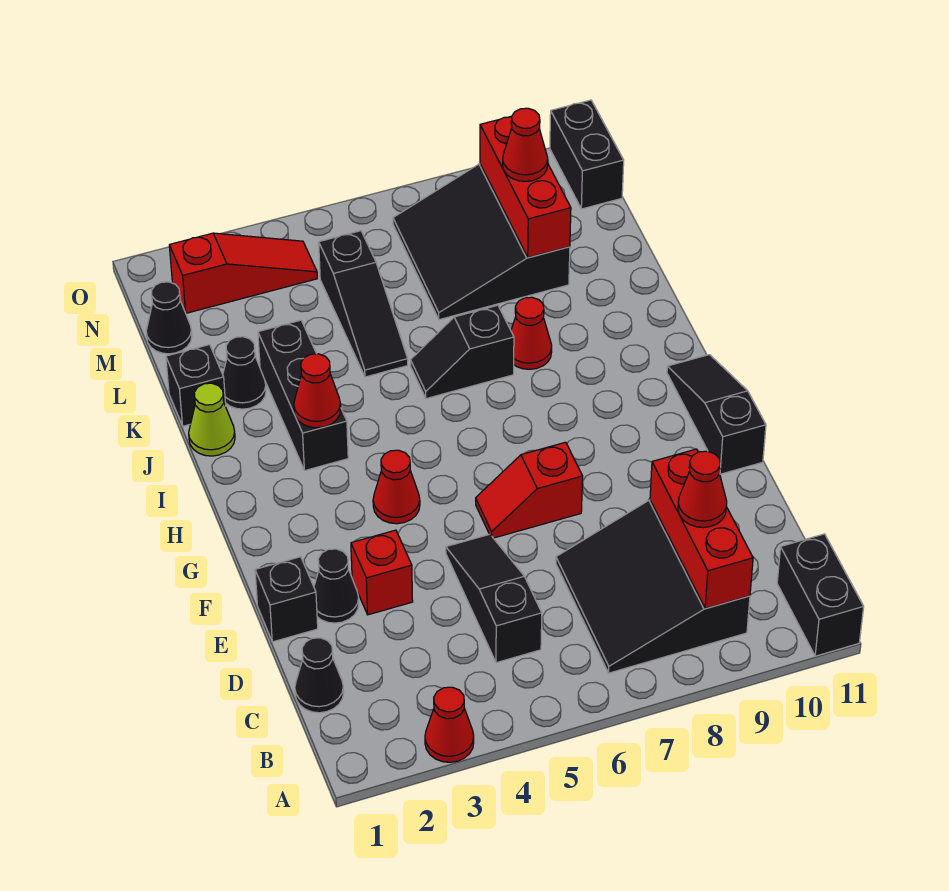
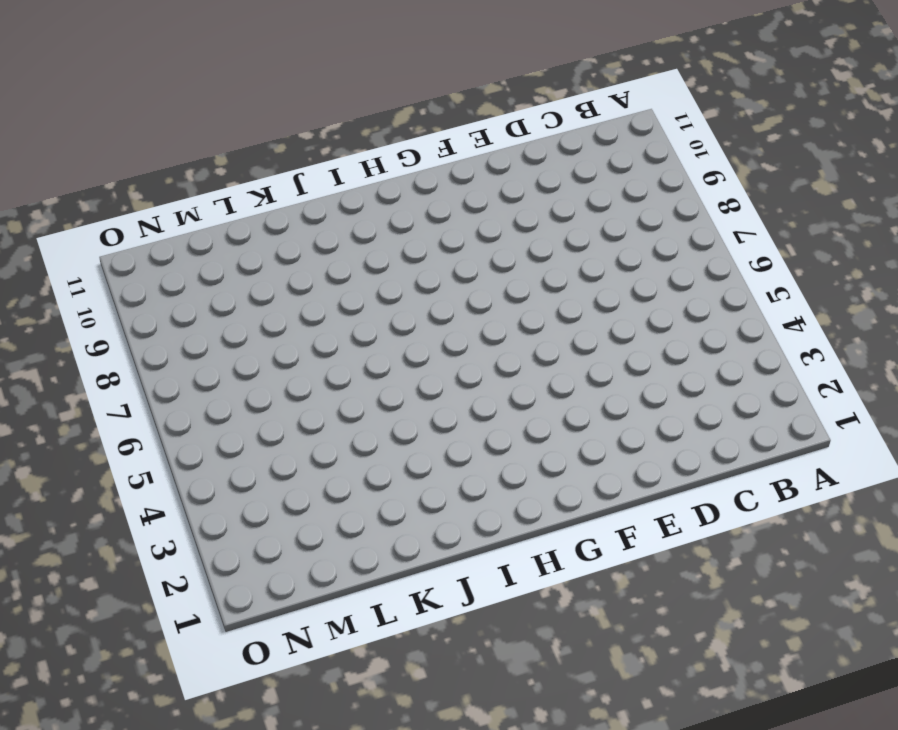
none -> red cone A3 level 1
none -> black brick A11:B11 level 1
none -> black slope B7:D9 level 1 top 9

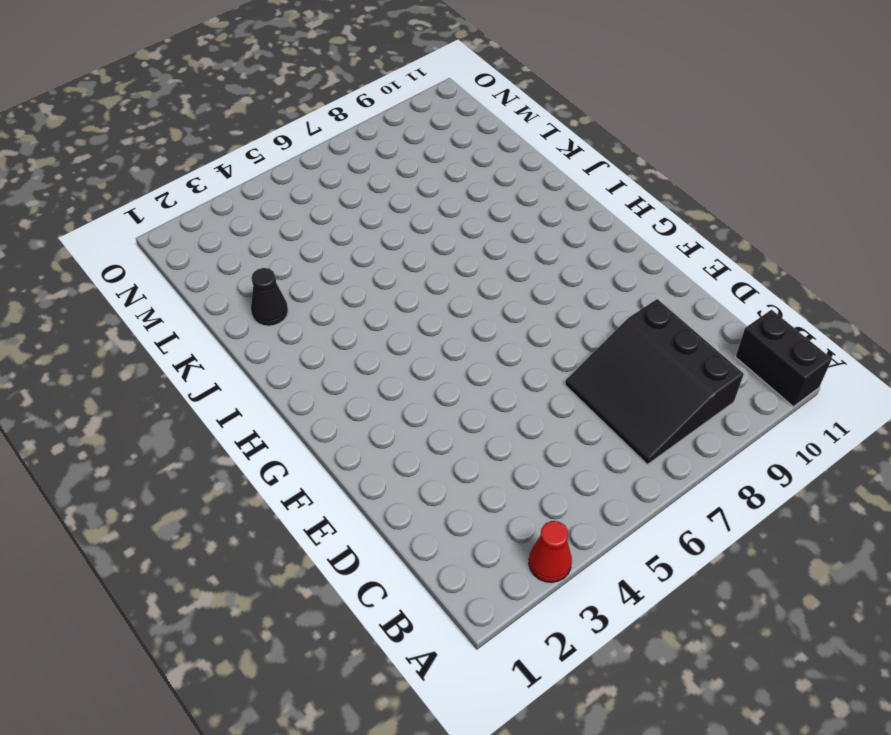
none -> black cone C1 level 1
none -> black slope C5:E5 level 1 top C
none -> black brick E1 level 1

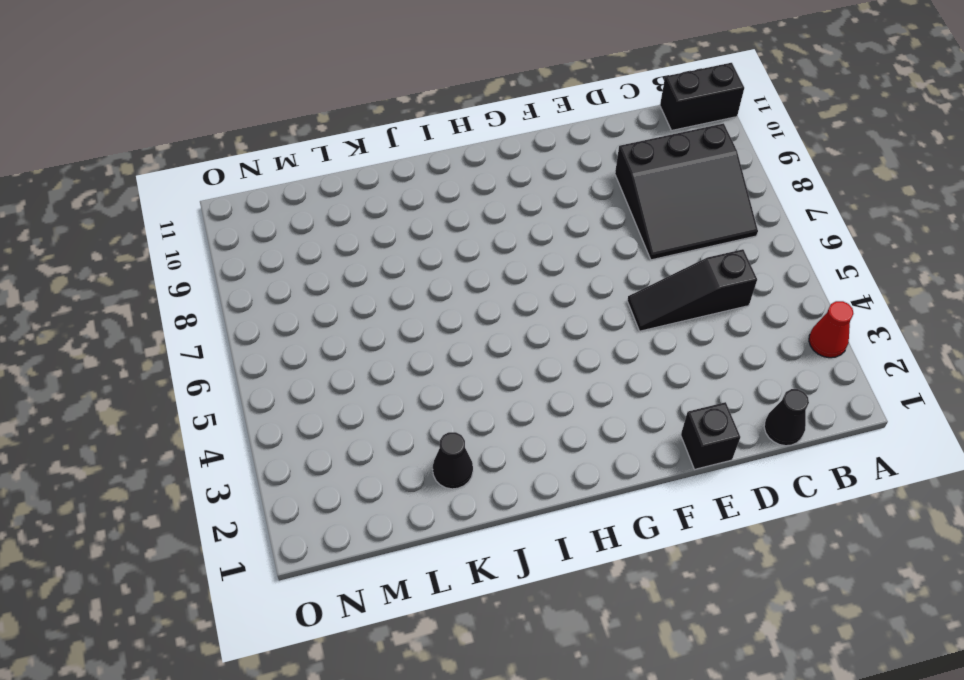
none -> black cone E2 level 1
none -> red brick E3 level 1
none -> red slope F6:F7 level 1 top 7

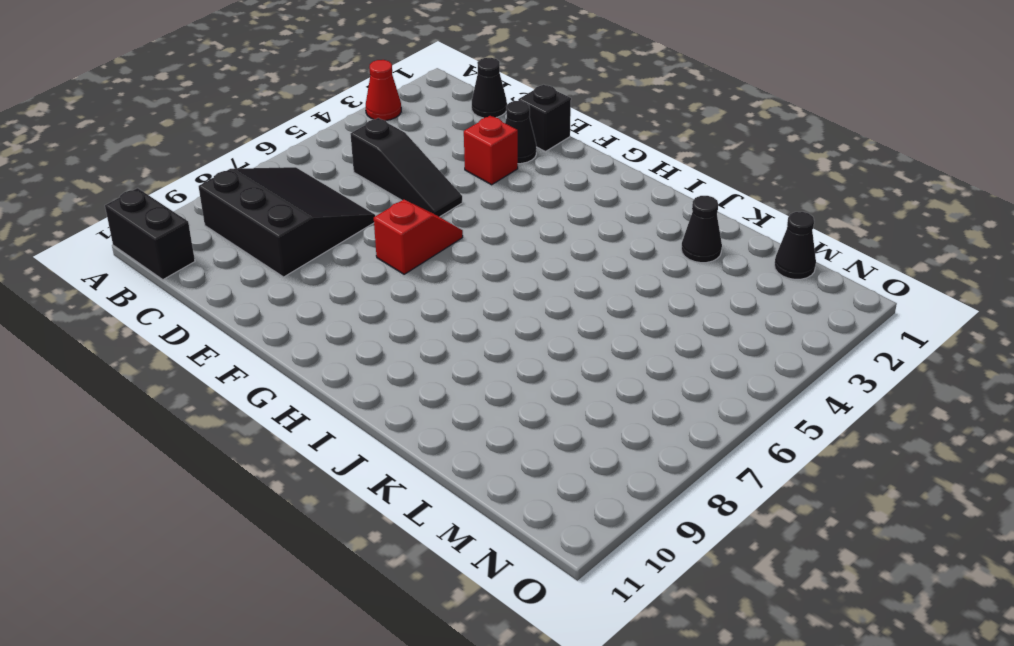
none -> black slope F11:H11 level 1 top F
none -> red cone G4 level 1
none -> black brick I3:K3 level 1

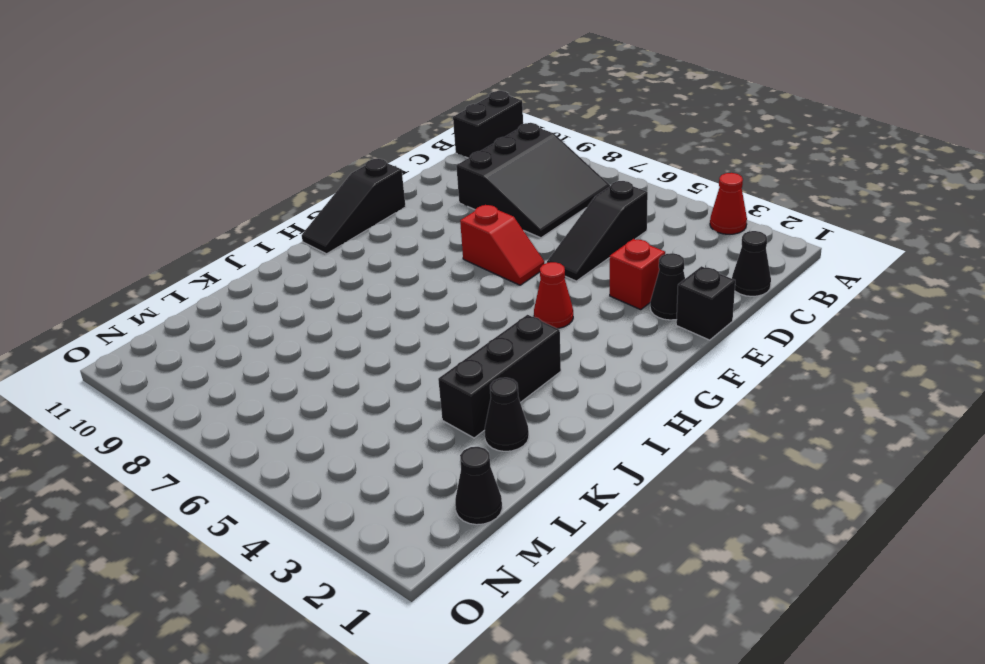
none -> lime cone J1 level 1
none -> black slope J6:J7 level 1 top 7
none -> red cone J8 level 1

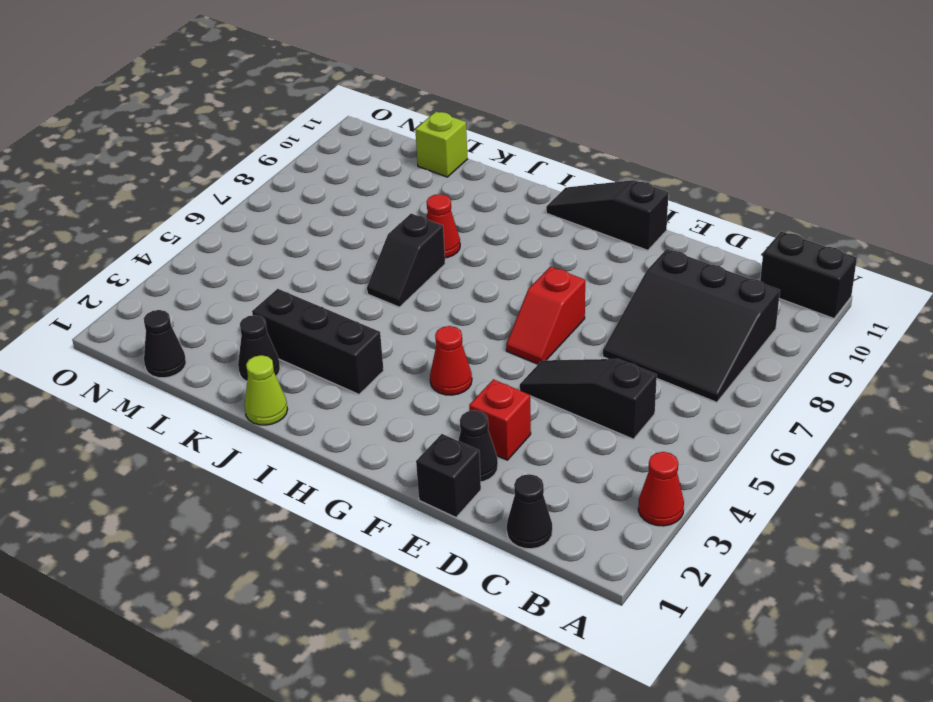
lime brick L11 level 1 -> none
none -> black brick K1 level 1
none -> black slope K5:M5 level 1 top M
none -> black slope L7:N9 level 1 top 9

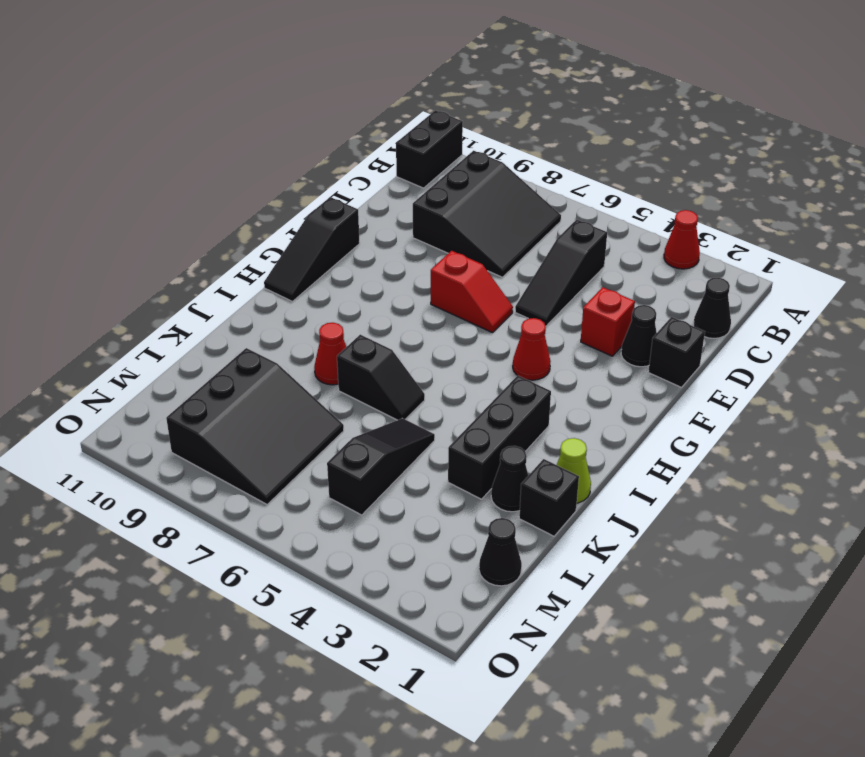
none -> red slope N2:N4 level 1 top 2
none -> black brick N11:O11 level 1
none -> red brick B9:D9 level 2

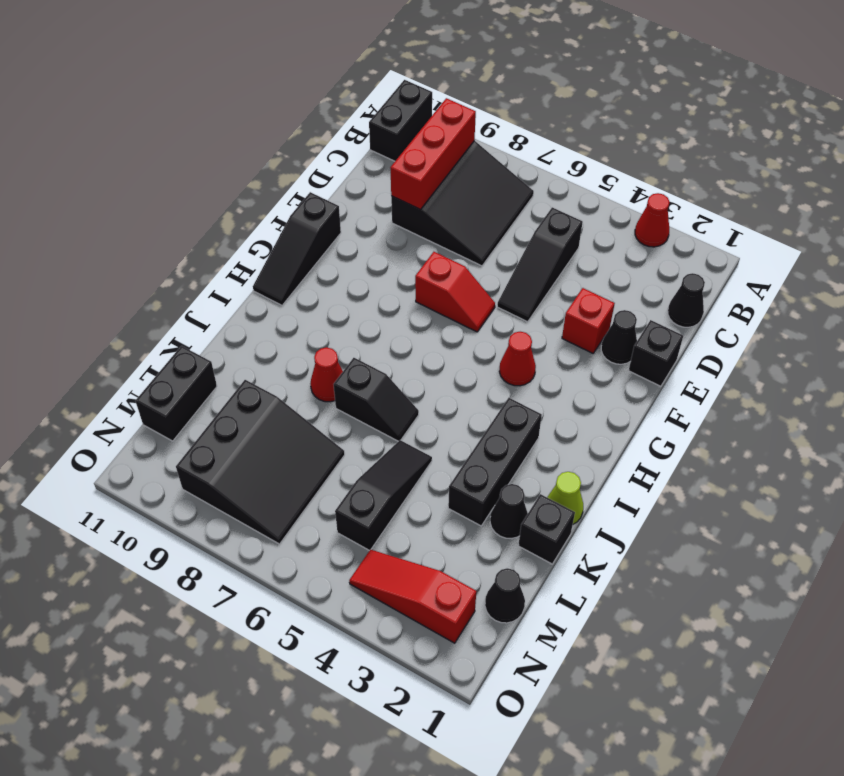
black brick L11:M11 level 1 -> black brick N11:O11 level 1
none -> red cone I3 level 2
none -> red brick L9:N9 level 2
none -> red cone C9 level 3

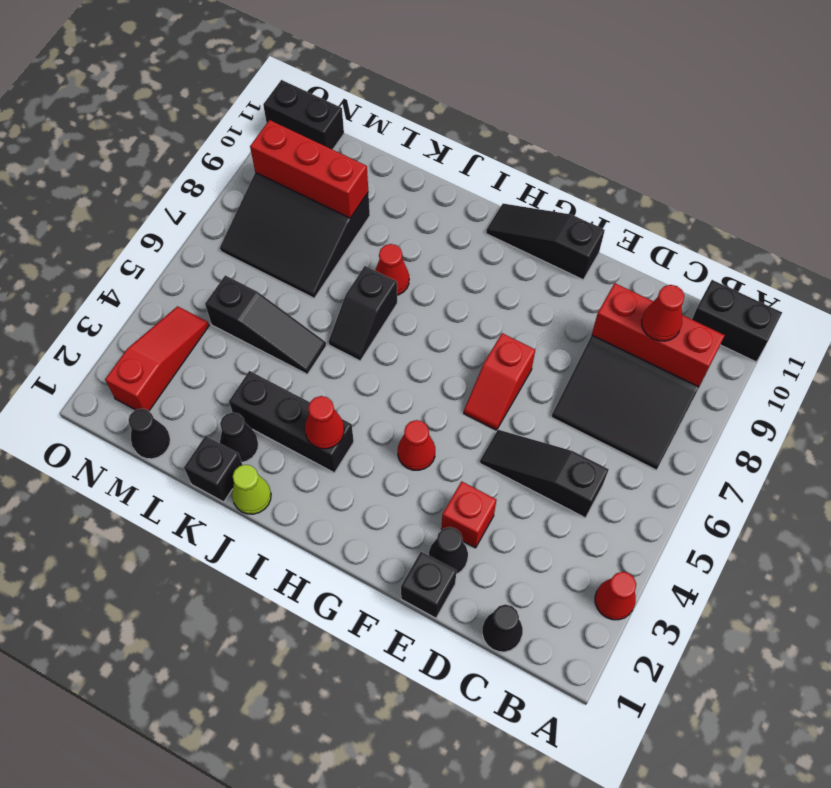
none -> red cone M9 level 3

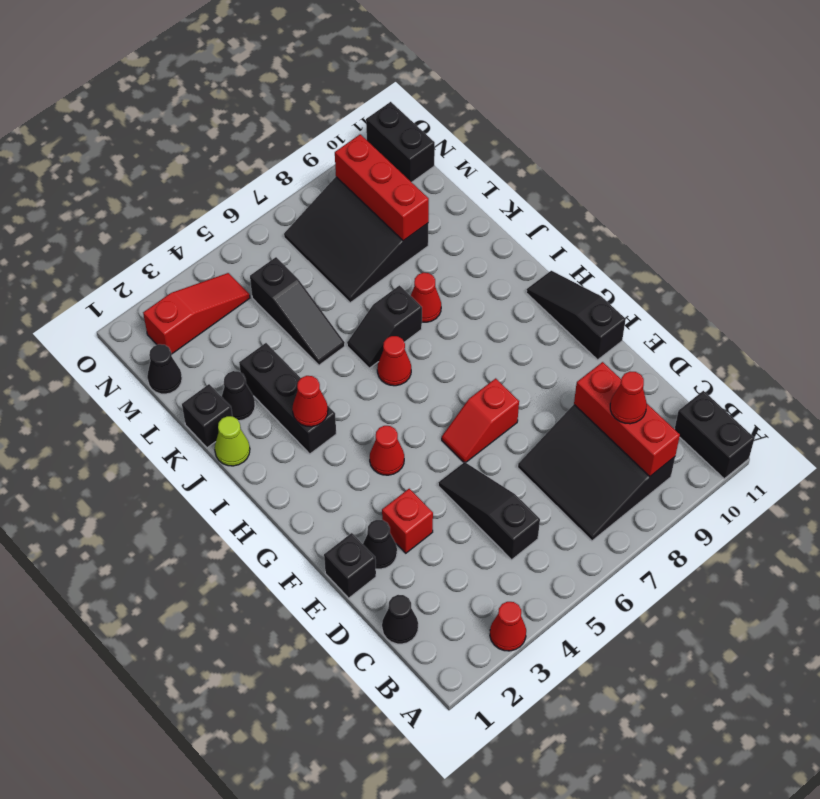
red cone I6 level 1 -> red cone M9 level 3

